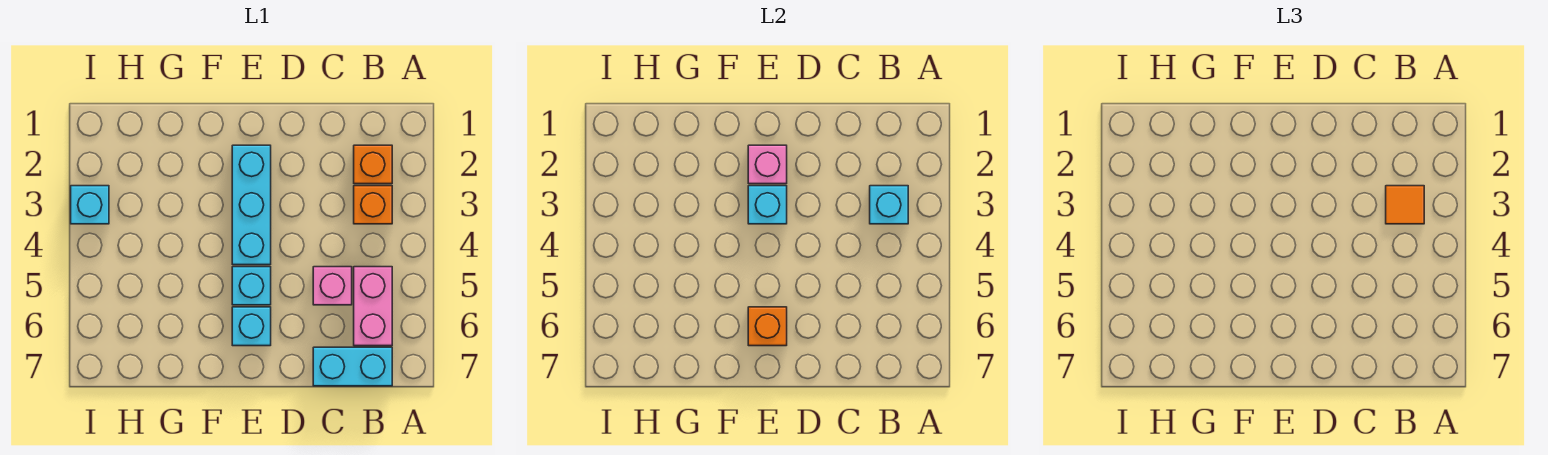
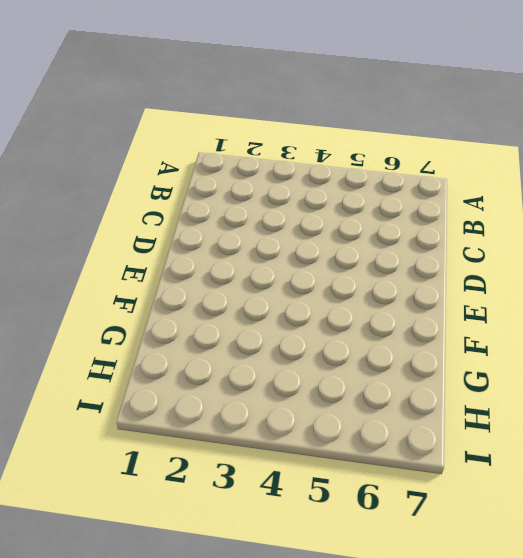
none -> orange brick B2 level 1
none -> orange brick B3 level 1
none -> pink brick B5:B6 level 1

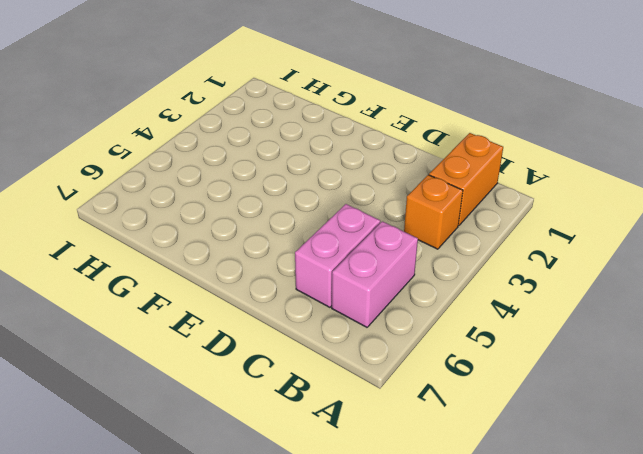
orange brick B1:B2 level 1 -> orange brick B2 level 1
pink brick C5:C6 level 1 -> pink brick C5 level 1
none -> cyan brick B7:C7 level 1
none -> cyan brick E2:E4 level 1
none -> cyan brick E5 level 1

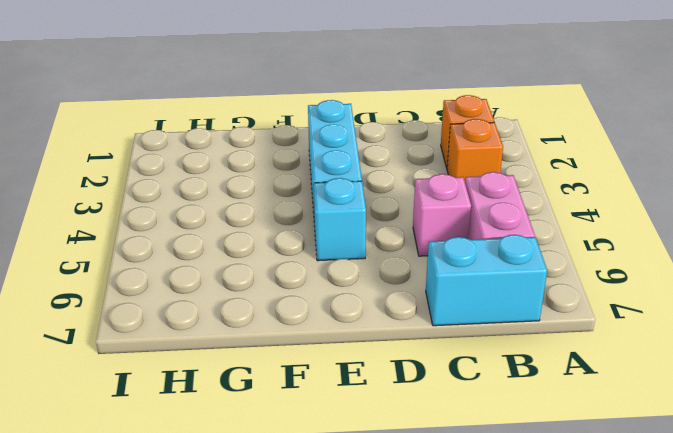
none -> cyan brick E6 level 1
none -> cyan brick I3 level 1
none -> cyan brick B3 level 2

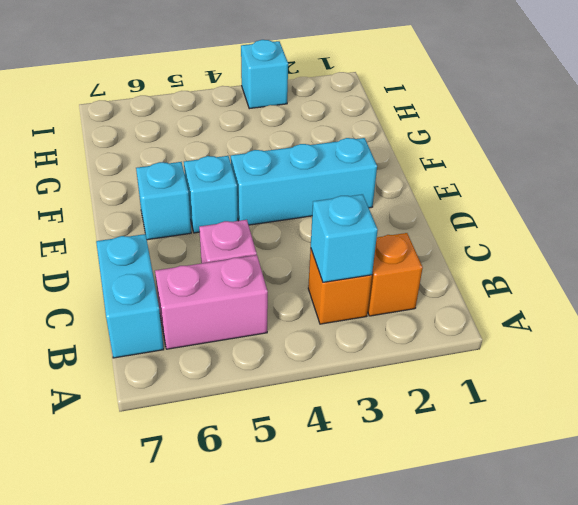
none -> pink brick E2 level 2
none -> cyan brick E3 level 2
none -> orange brick E6 level 2

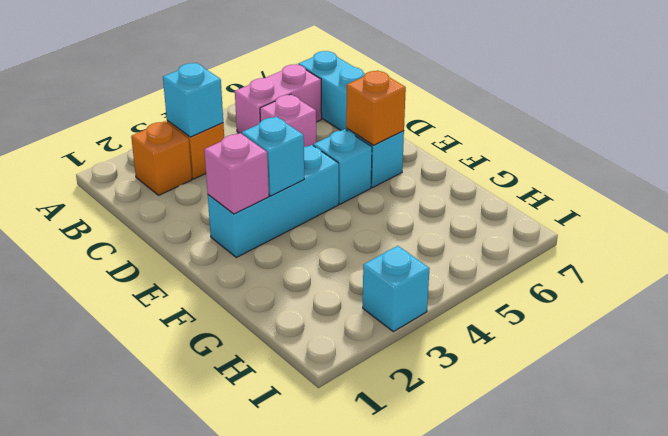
none -> orange tile B3 level 3

